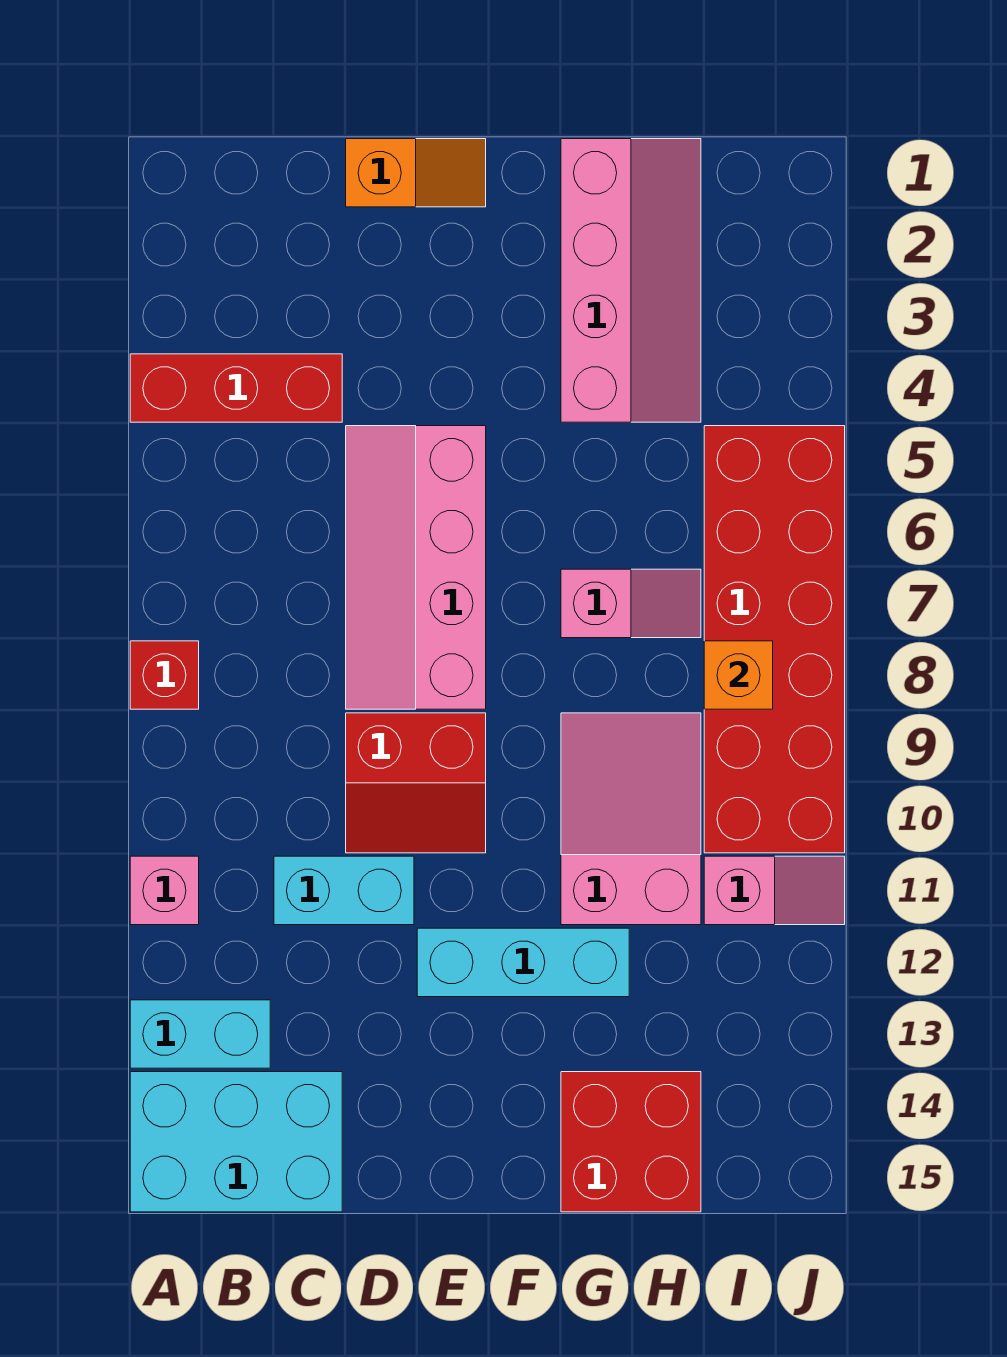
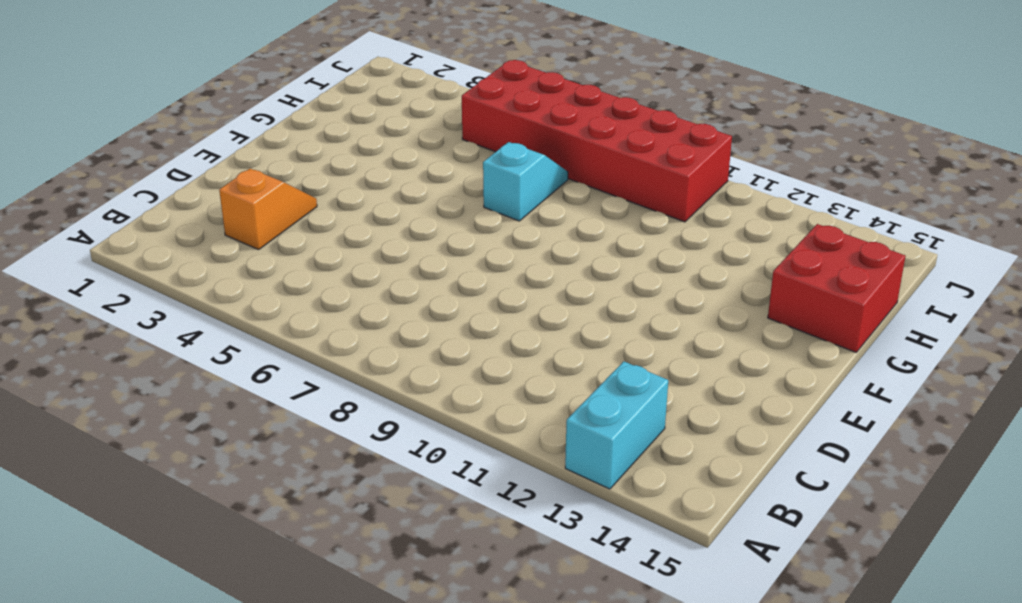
orange slope C3:D3 level 1 top C -> orange slope D1:E1 level 1 top D
cyan slope G7:H7 level 1 top G -> pink slope G7:H7 level 1 top G
none -> red brick A4:C4 level 1
none -> red brick A8 level 1
none -> pink brick A11 level 1

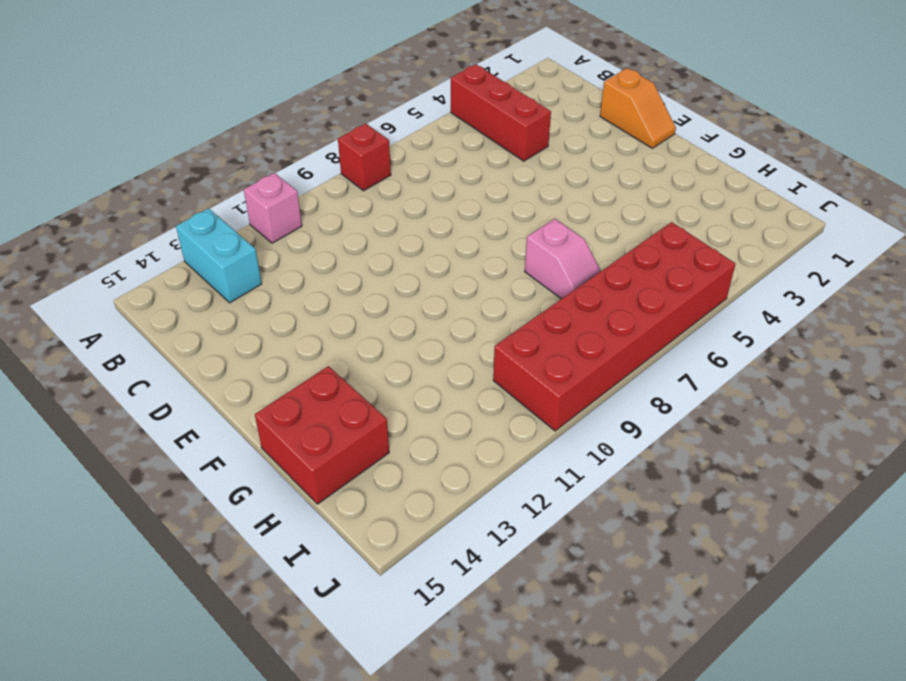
none -> cyan brick A14:C15 level 1
none -> cyan brick C11:D11 level 1
none -> pink slope D5:E8 level 1 top E

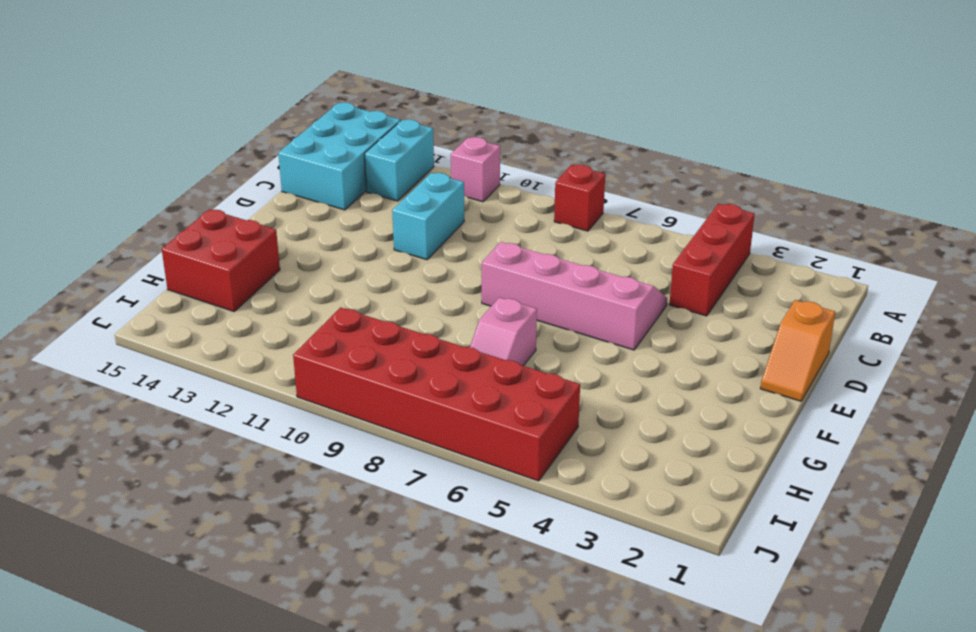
none -> red slope D9:E10 level 1 top 9
none -> cyan brick E12:G12 level 1
none -> pink slope G1:H4 level 1 top G

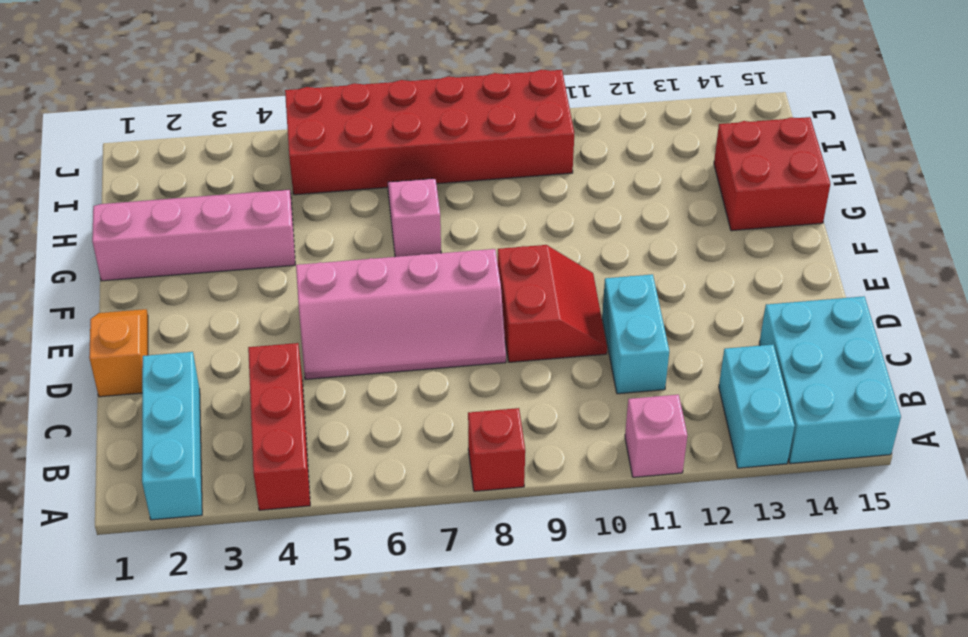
cyan brick A2:C2 level 1 -> cyan brick E12:G12 level 1
none -> pink slope G9:H11 level 1 top 11
none -> pink slope I11:J11 level 1 top I
none -> orange brick I8 level 2

